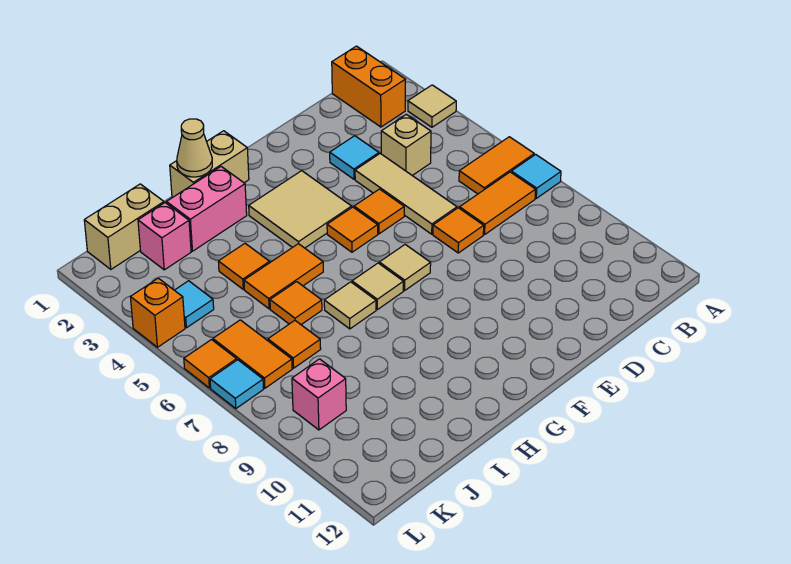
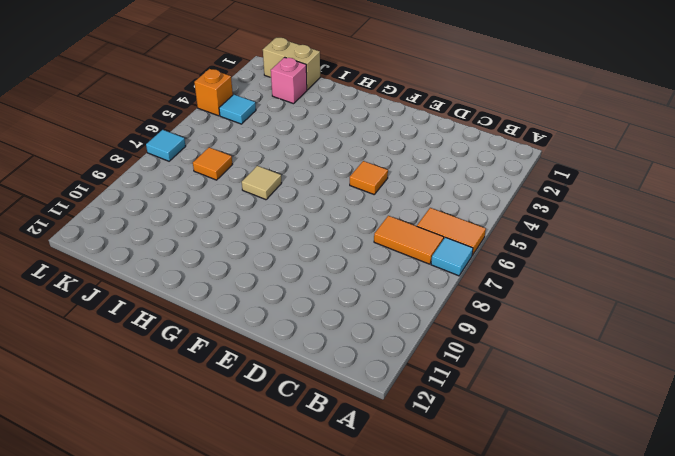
none -> tan tile A3 level 1
none -> orange brick B1:B2 level 1
none -> tan brick C4 level 1
none -> cyan tile D3 level 1

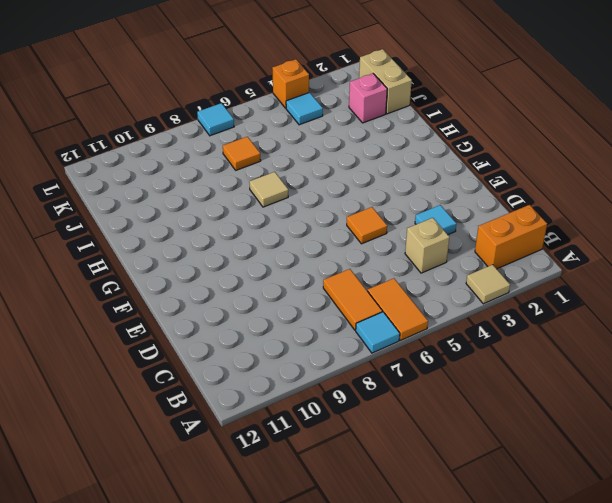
none -> tan tile D4:D6 level 1
none -> orange tile D7 level 1
none -> tan tile F3:G4 level 1
none -> orange tile F5 level 1

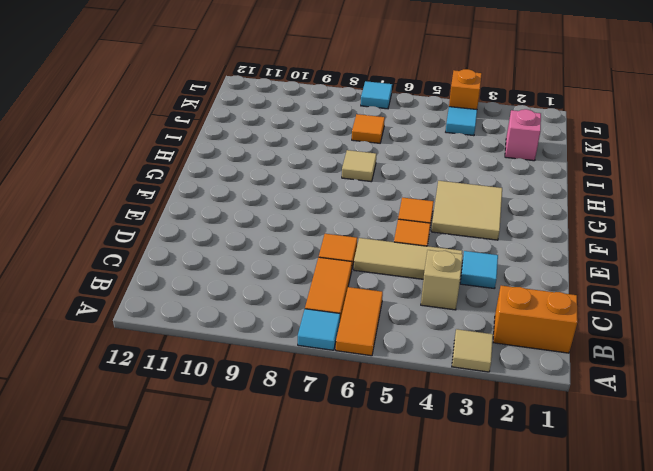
none -> tan tile F7 level 1
none -> tan brick G1:H1 level 1
none -> tan tile G7 level 1
none -> pink brick H2:I2 level 1

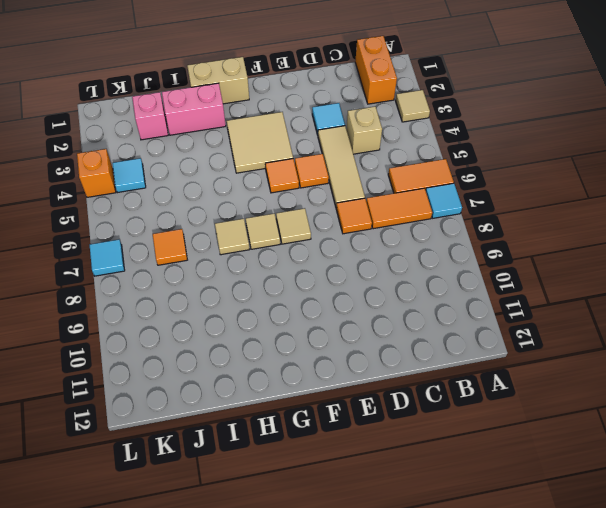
none -> orange tile H5:I5 level 1
none -> orange tile I4 level 1
none -> orange tile I6 level 1
none -> tan brick J1:K1 level 1

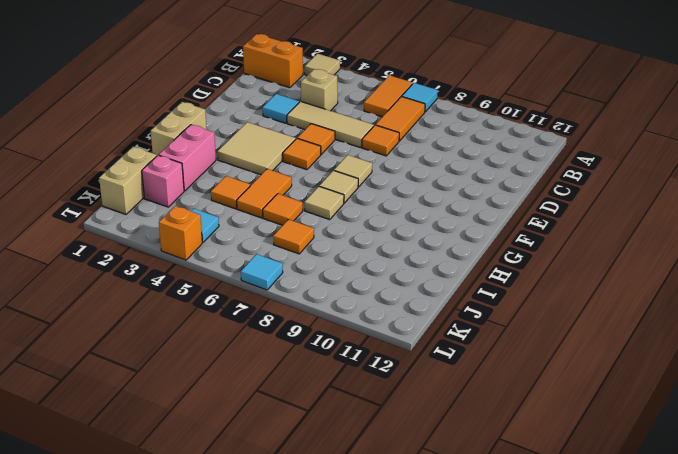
none -> orange tile K6:K7 level 1
none -> pink brick K9 level 1
none -> orange tile L6 level 1
none -> tan cone H1 level 2

